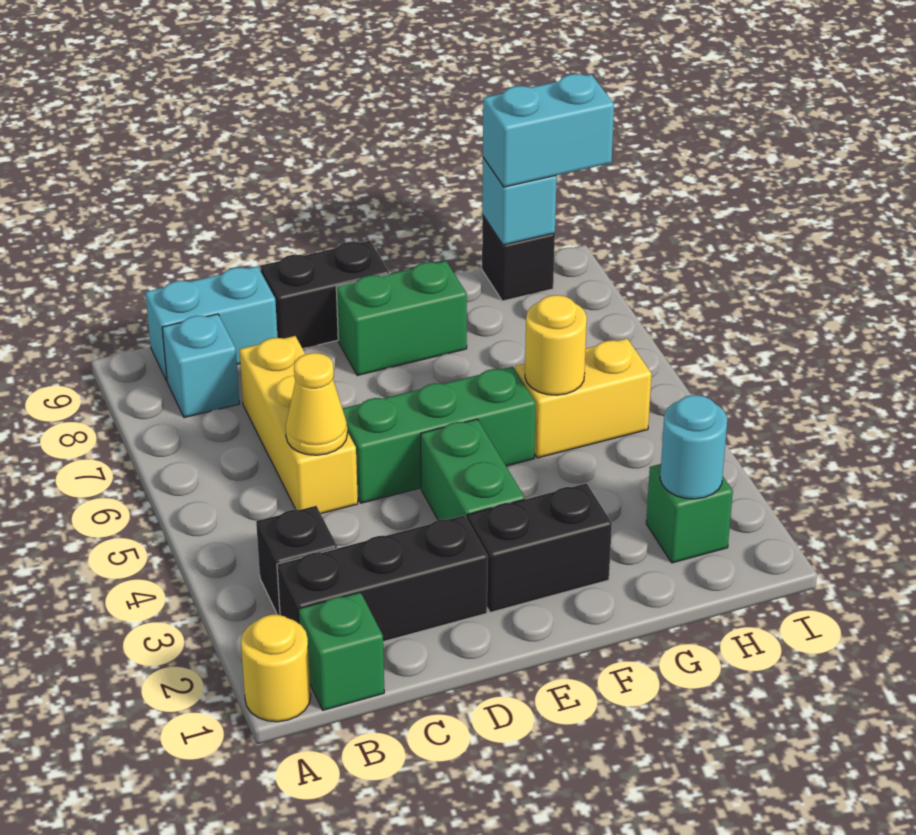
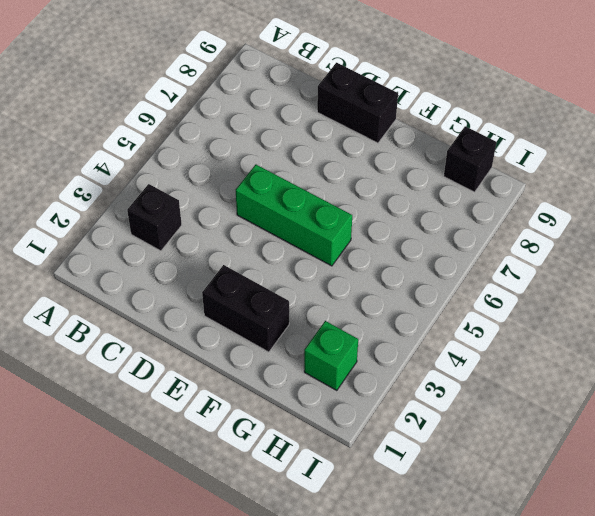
none -> yellow round brick A1 level 1
none -> green brick B1 level 1
none -> black brick B2:D2 level 1

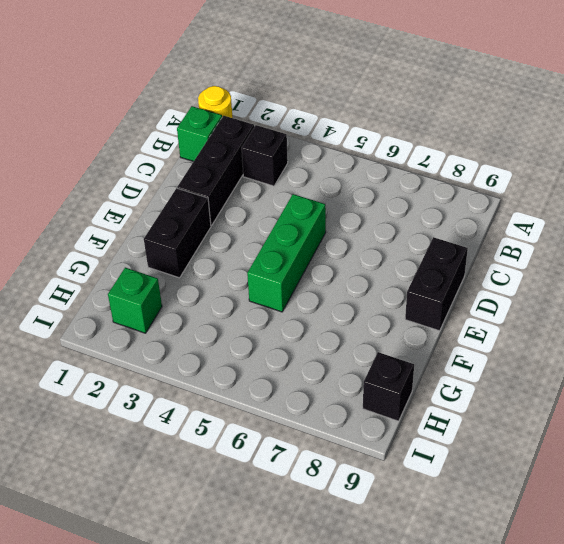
none -> cyan brick B8 level 1
none -> cyan brick B9:C9 level 1
none -> yellow brick C5:C7 level 1

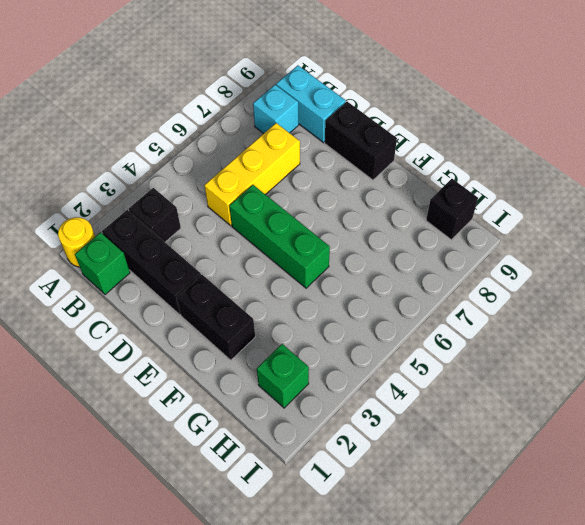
none -> green brick E3:E4 level 1
none -> green brick E8:F8 level 1
none -> yellow brick G5:H5 level 1

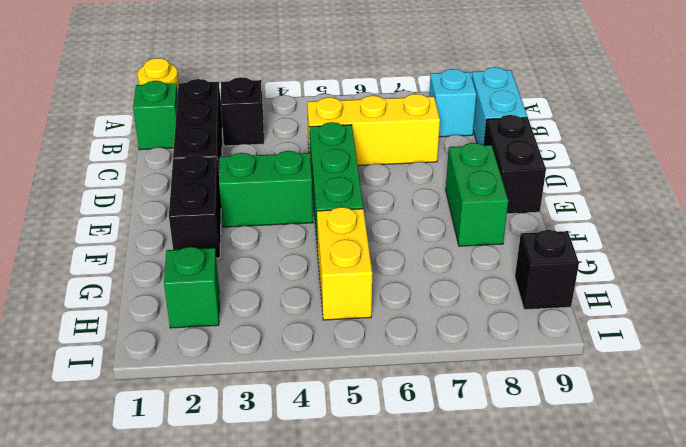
none -> yellow cone C5 level 2
none -> yellow round brick G5 level 2
none -> cyan round brick H2 level 2

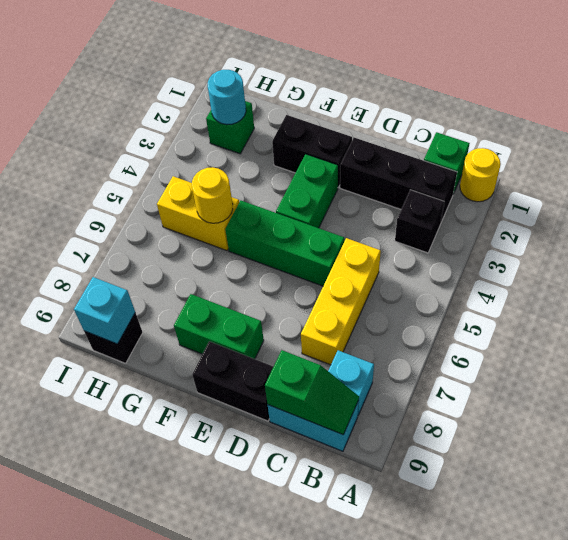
green slope B9:C9 level 2 top C -> none
none -> yellow cone C5 level 2
none -> cyan brick H9:I9 level 3

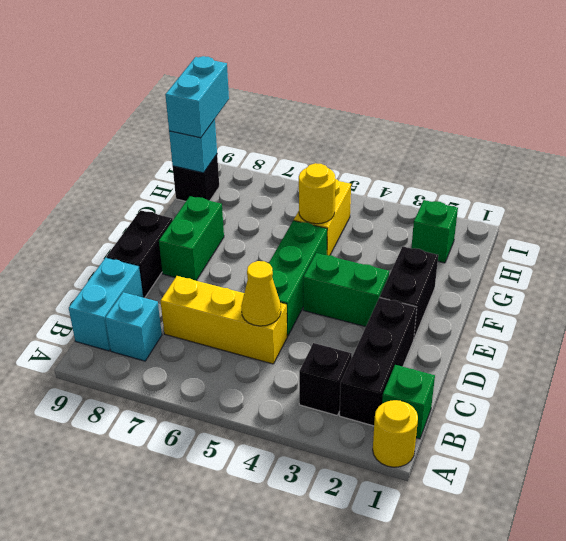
none -> cyan round brick H2 level 2

